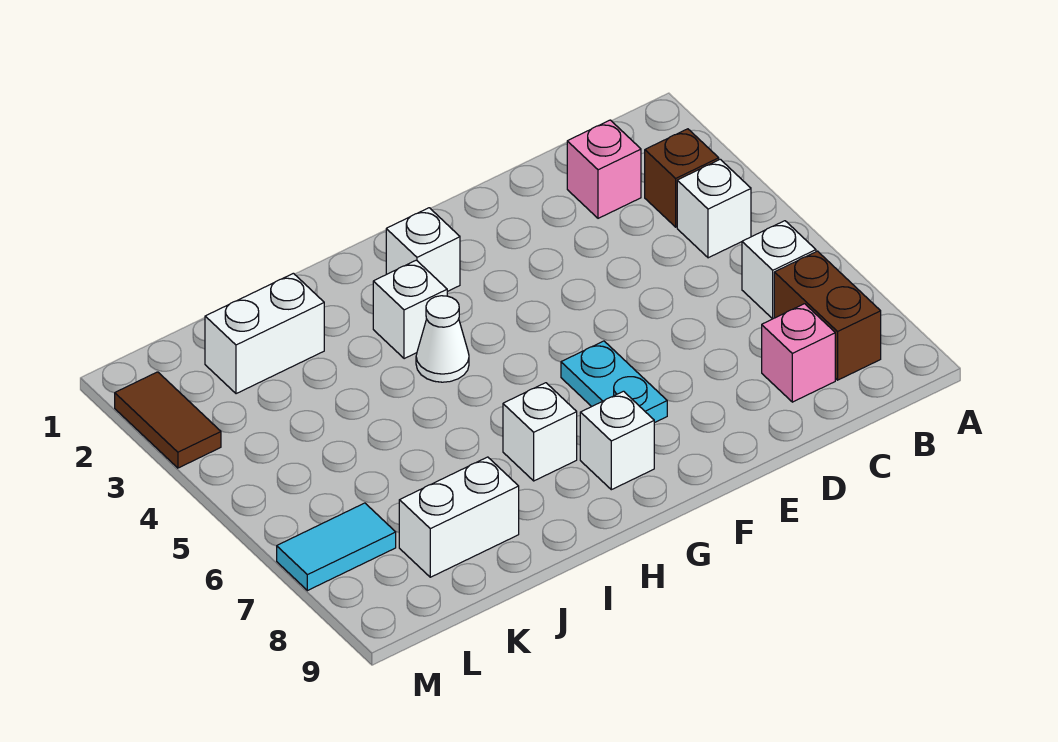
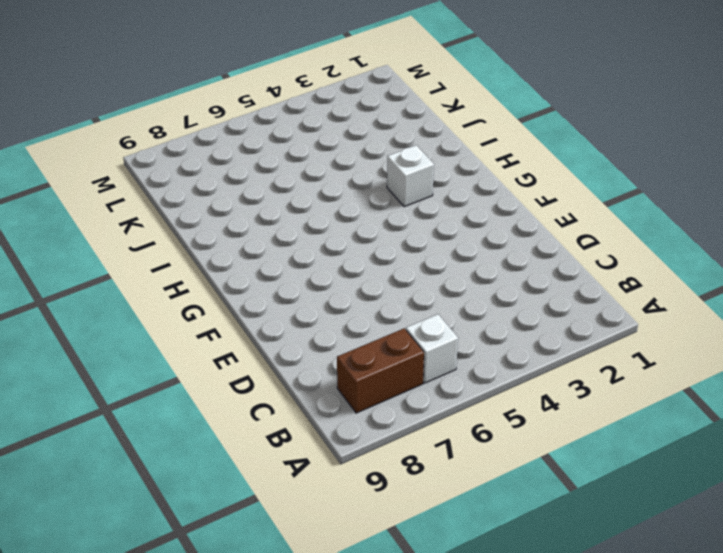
none -> brown brick B3 level 1
none -> white brick B4 level 1
none -> pink brick C2 level 1

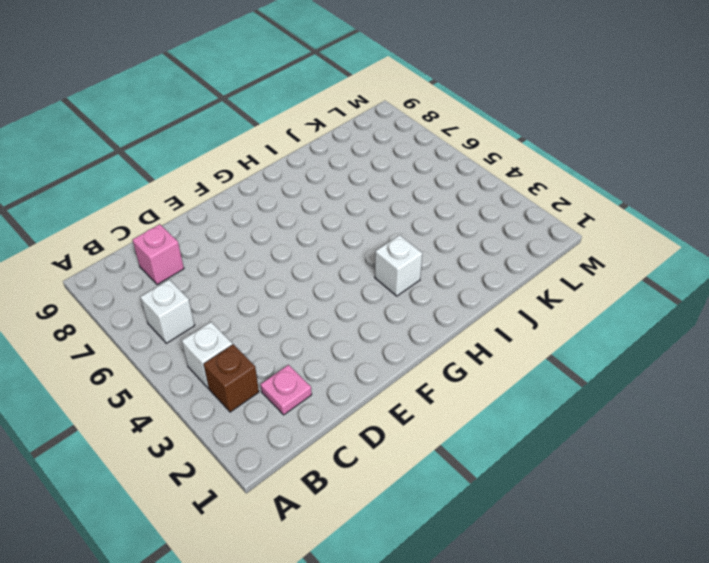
pink plate C2 level 1 -> pink brick C2 level 1
none -> brown brick B7:B8 level 1
none -> cyan plate F6:F7 level 1
none -> white brick G2 level 1

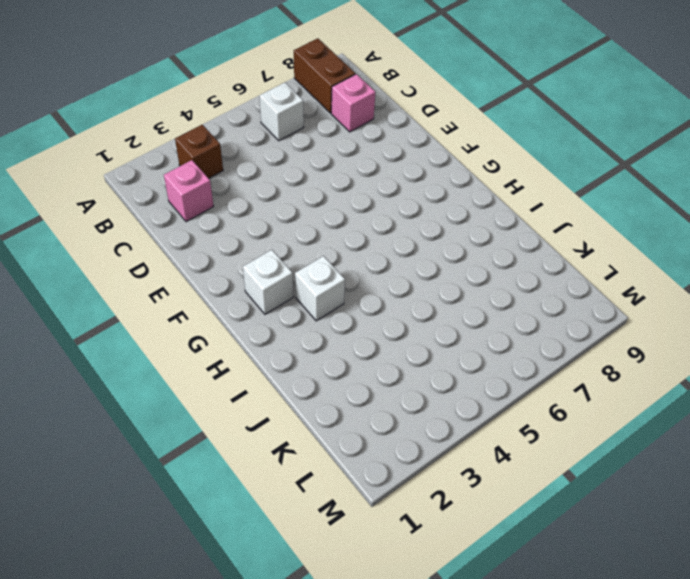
brown brick A8:B8 level 1 -> brown brick B7:B8 level 1
none -> white brick B4 level 1
none -> cyan plate F6:F7 level 1
none -> white brick G8 level 1

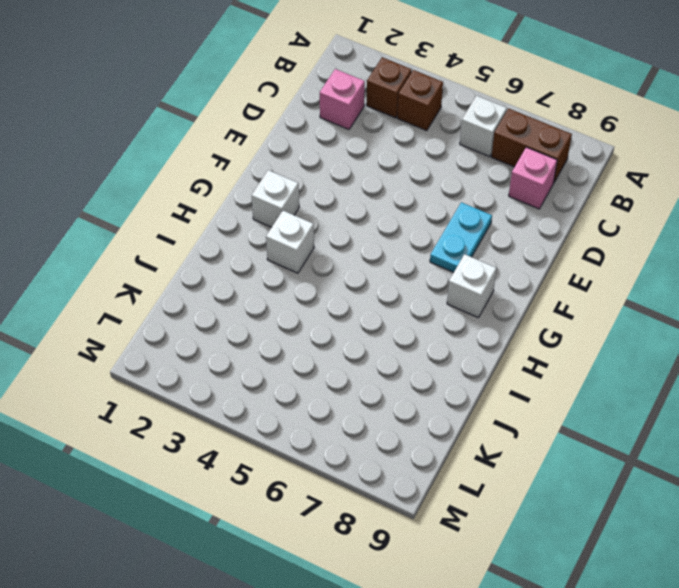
brown brick B4 level 1 -> white brick B4 level 1
cyan plate E7:F7 level 1 -> cyan plate F6:F7 level 1
none -> white cone H4 level 1
none -> white brick H7 level 1
none -> white brick J2:K2 level 1

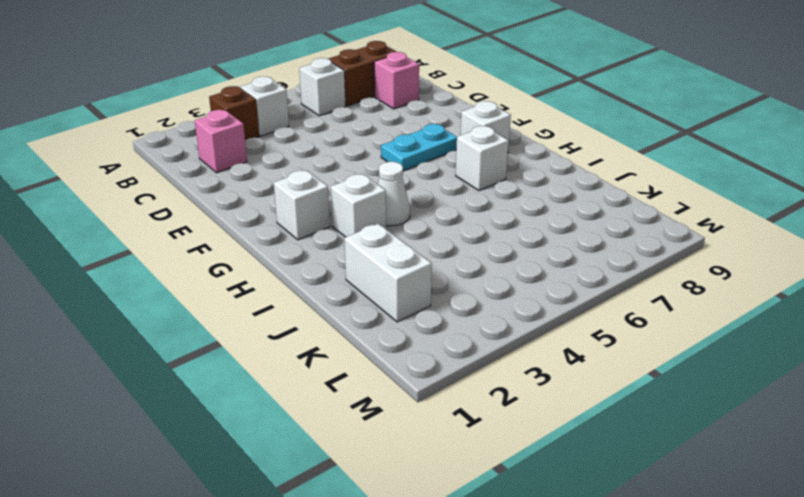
none -> white brick J8:K8 level 1
none -> cyan tile L7:M7 level 1
none -> brown tile M2:M3 level 1

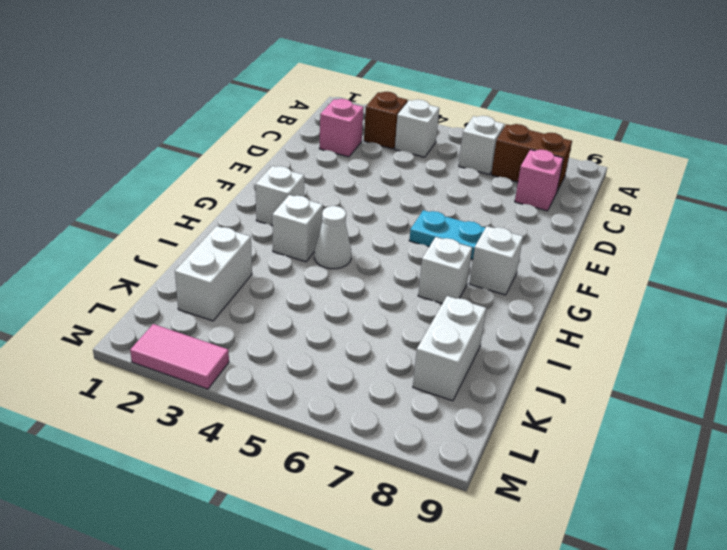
pink tile M2:M3 level 1 -> brown tile M2:M3 level 1
none -> cyan tile L7:M7 level 1

